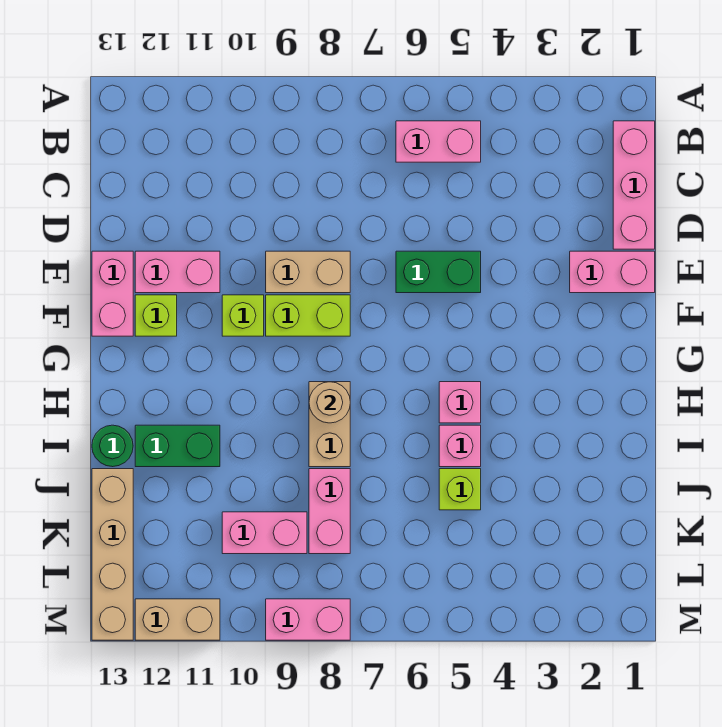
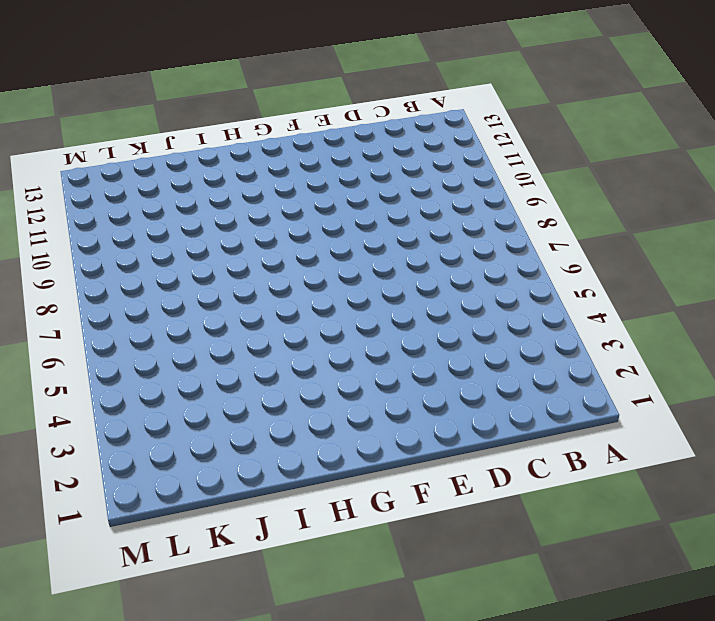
none -> pink brick B1:D1 level 1
none -> pink brick B5:B6 level 1
none -> pink brick E1:E2 level 1

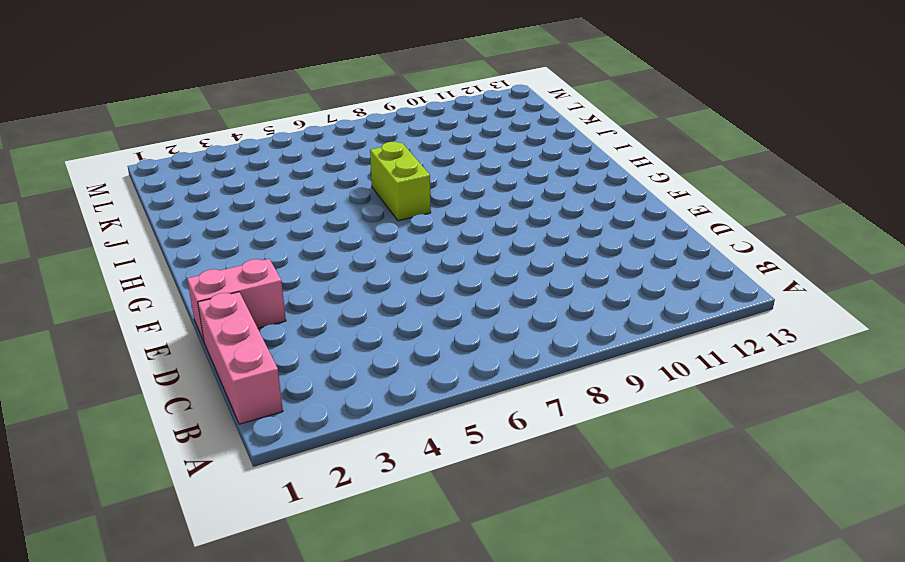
lime brick H7:I7 level 1 -> lime brick F8:F9 level 1
none -> pink brick B5:B6 level 1
none -> green brick E5:E6 level 1
none -> tan brick E8:E9 level 1

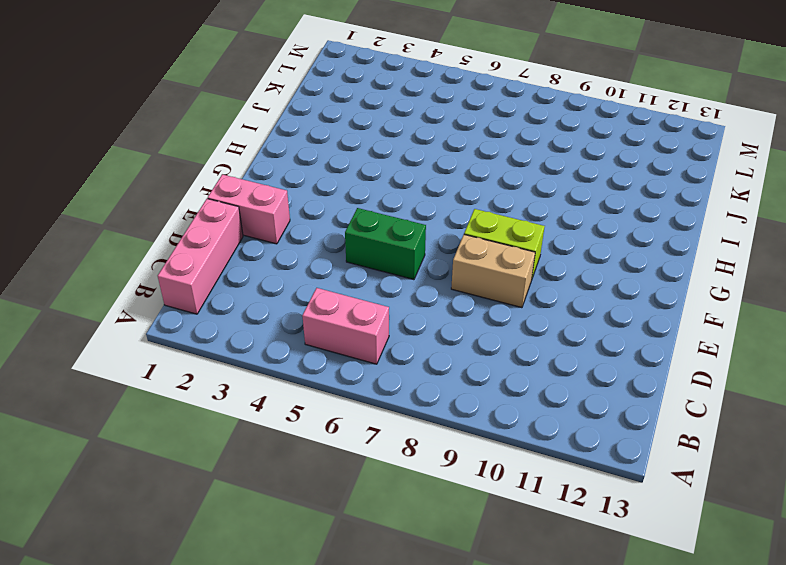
none -> pink brick E11:E12 level 1
none -> pink brick E13:F13 level 1
none -> lime brick F10 level 1

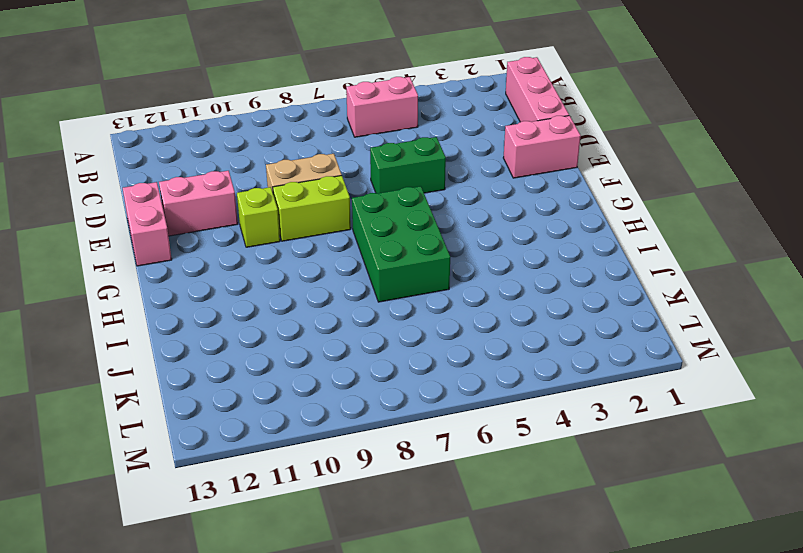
green brick G6:I7 level 1 -> none
none -> lime brick F12 level 1
none -> pink brick H5 level 1
none -> tan brick H8:I8 level 1

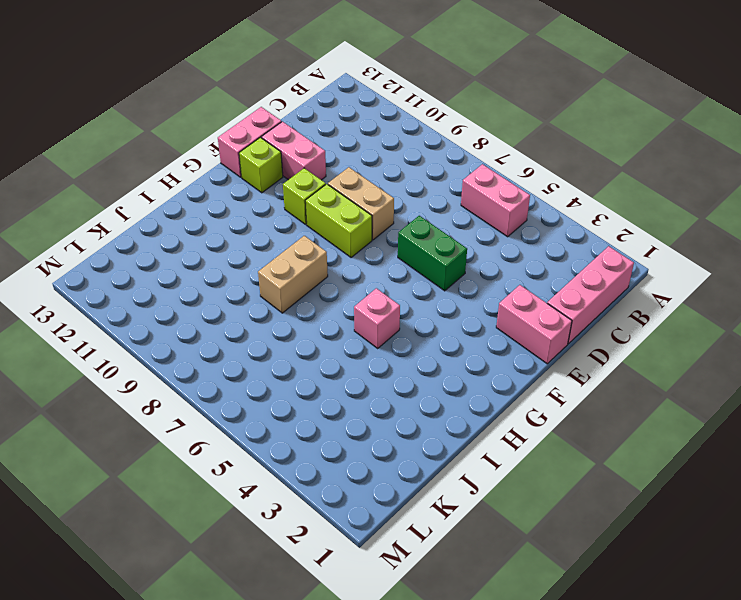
none -> pink brick I5 level 1
none -> green brick I11:I12 level 1
none -> green round brick I13 level 1

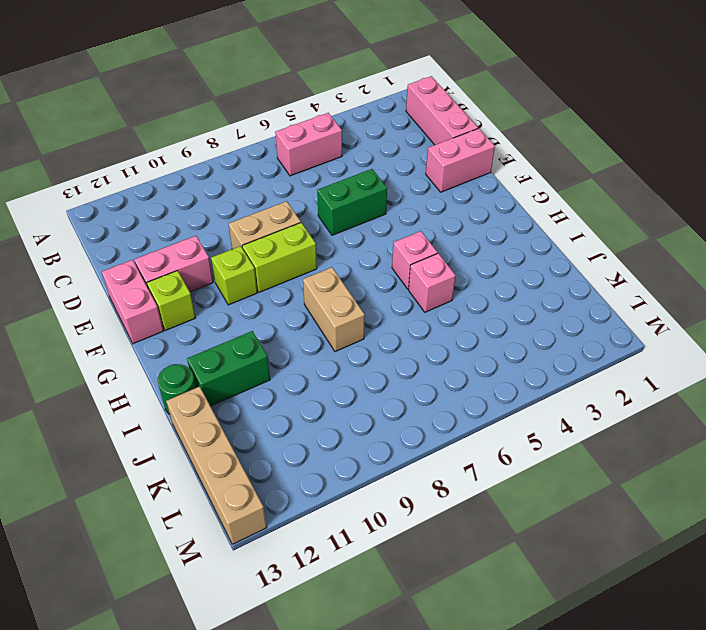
none -> lime brick J5 level 1
none -> pink brick J8:K8 level 1
none -> pink brick K9:K10 level 1

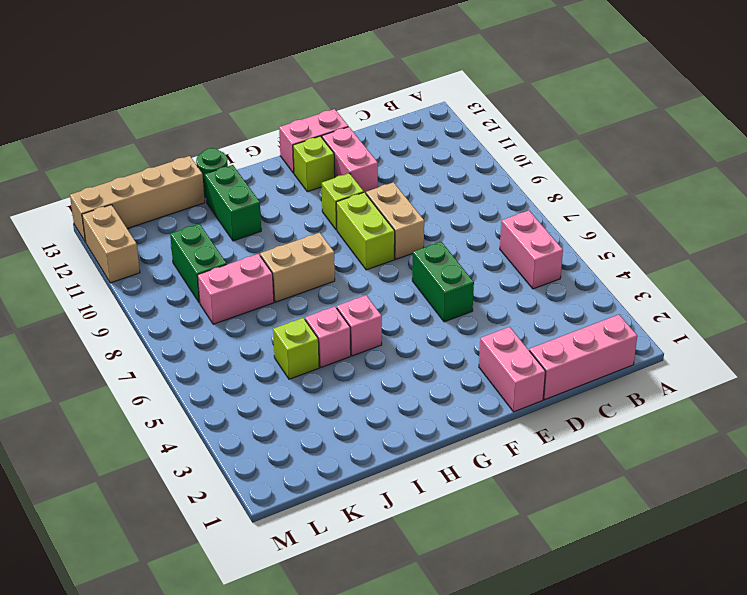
green brick K9:K10 level 1 -> pink brick K9:K10 level 1
none -> pink brick M8:M9 level 1
none -> tan round brick H8 level 2

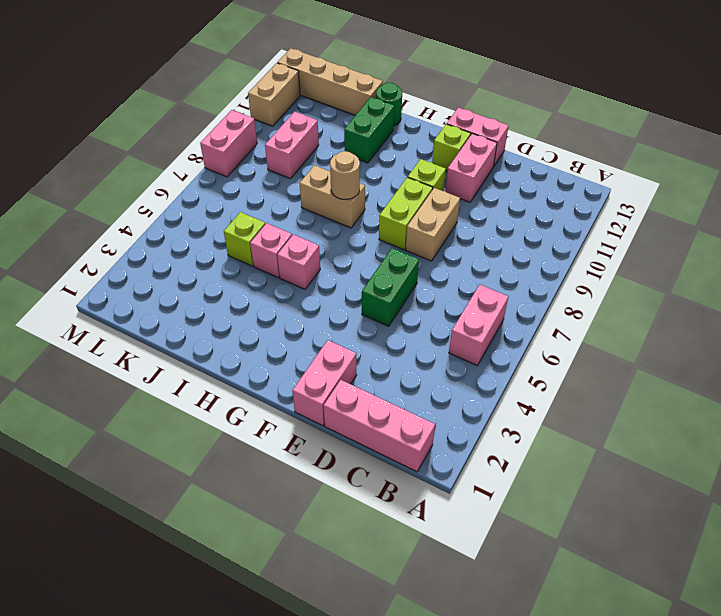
none -> pink brick J8:K8 level 1

